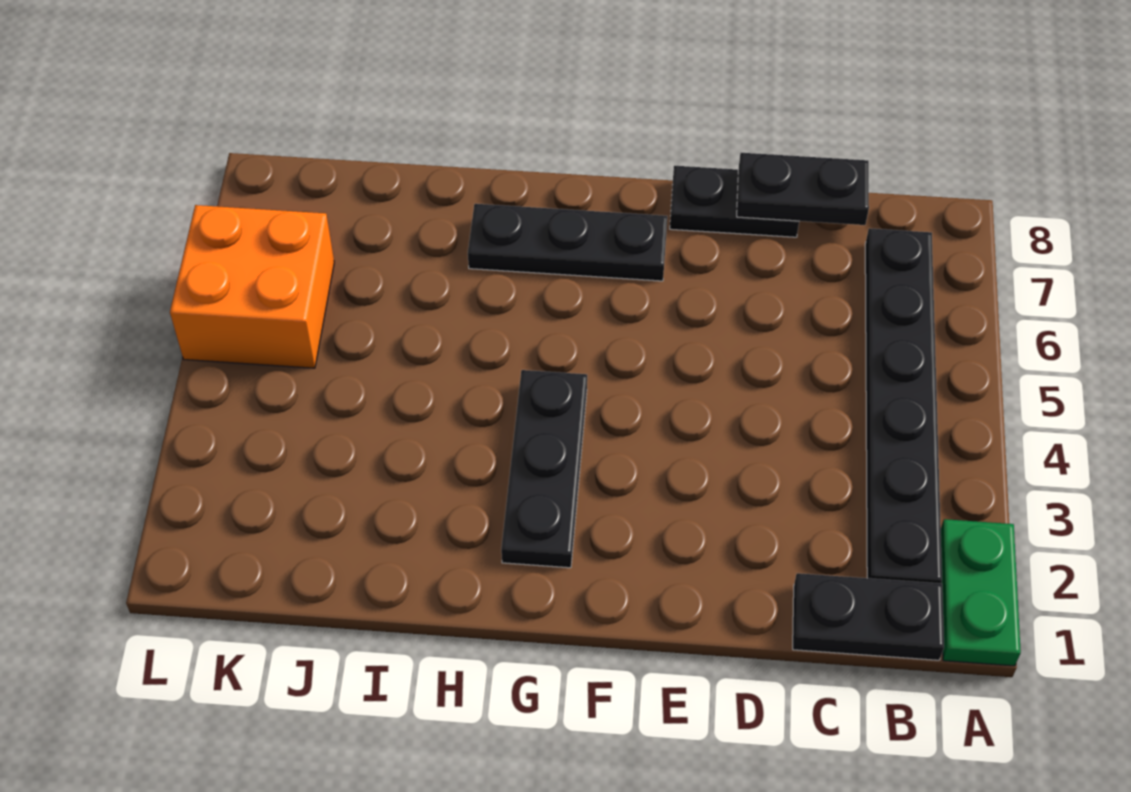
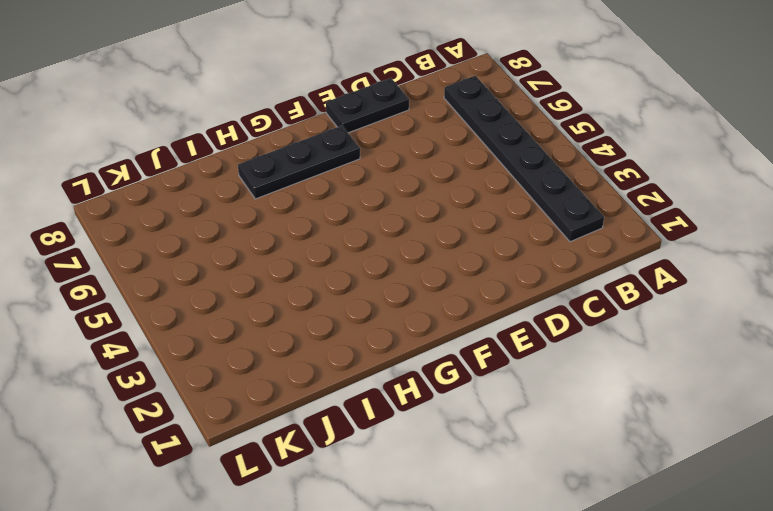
none -> green plate A1:A2 level 1
none -> black plate B1:C1 level 1

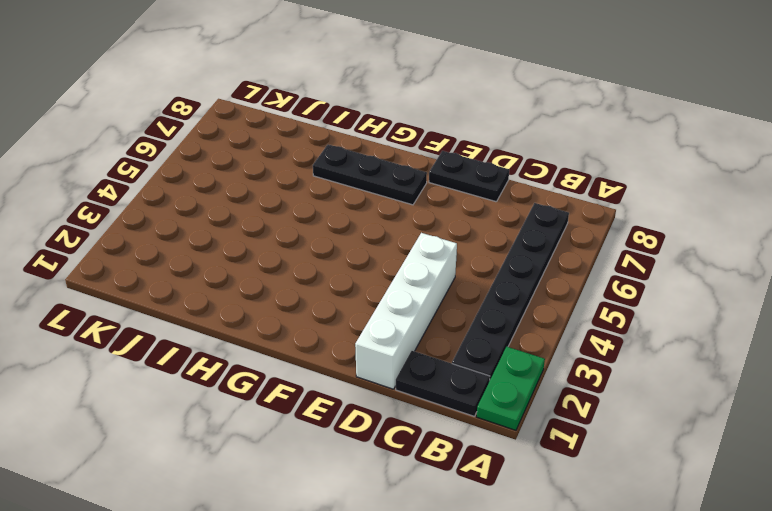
white brick D1:D4 level 1 -> none
none -> black plate G2:G4 level 1
none -> orange brick K5:L6 level 1

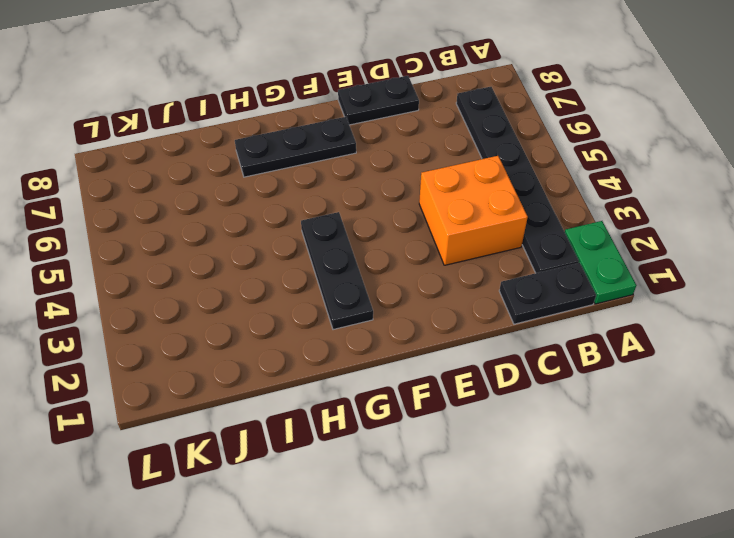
orange brick C3:D4 level 1 -> orange brick K5:L6 level 1
none -> black plate C8:D8 level 2

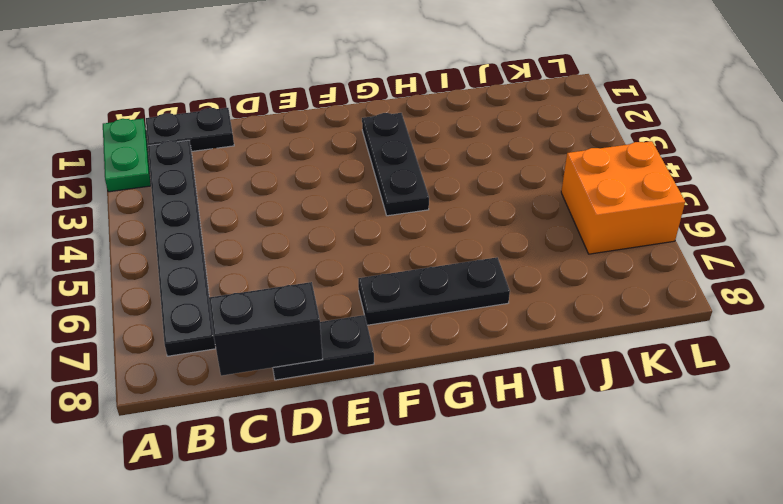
black brick C8:D8 level 2 -> black plate C8:D8 level 2

